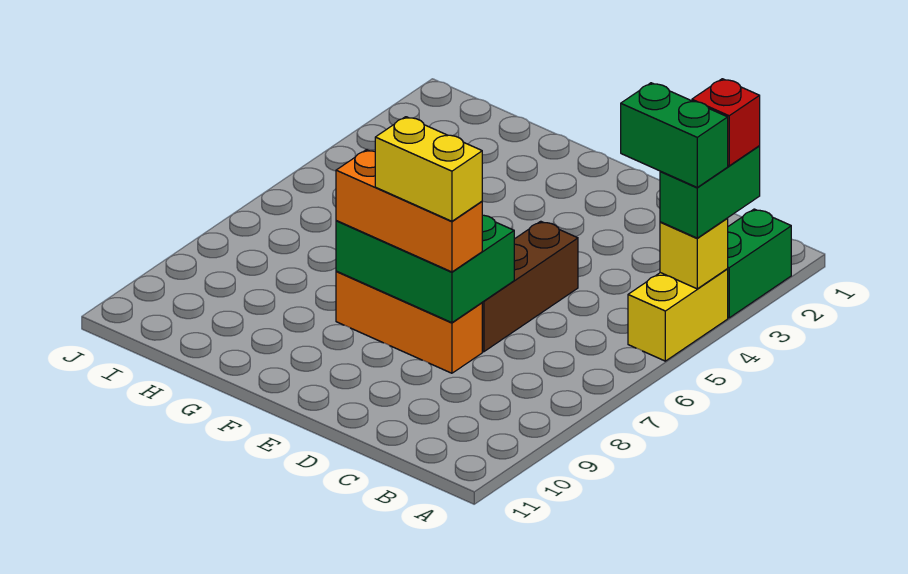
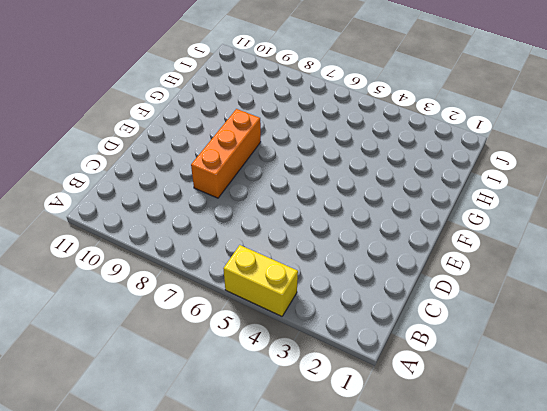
none -> green brick A2:A3 level 1
none -> brown brick D5:D7 level 1

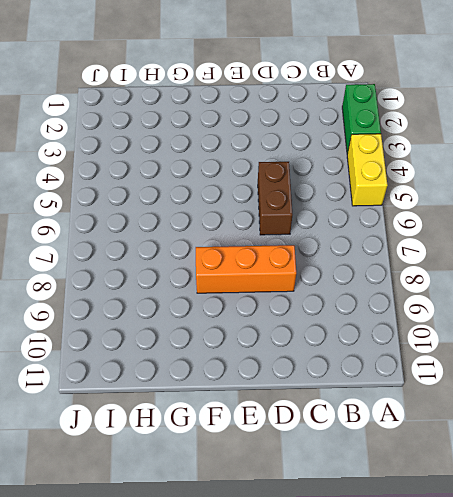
brown brick D5:D6 level 1 -> brown brick D5:D7 level 1
none -> yellow brick A4 level 2
none -> green brick D7:F8 level 2

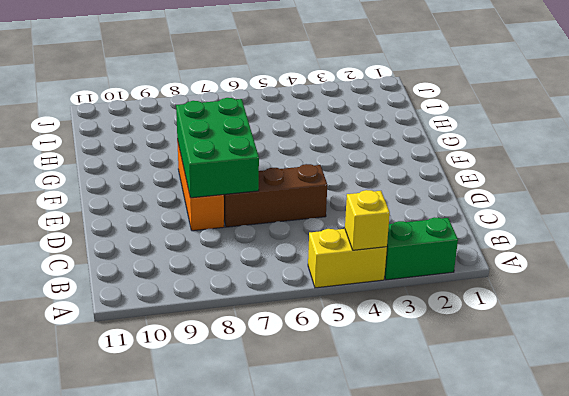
none -> green brick A3:A4 level 3
none -> orange brick D8:F8 level 3

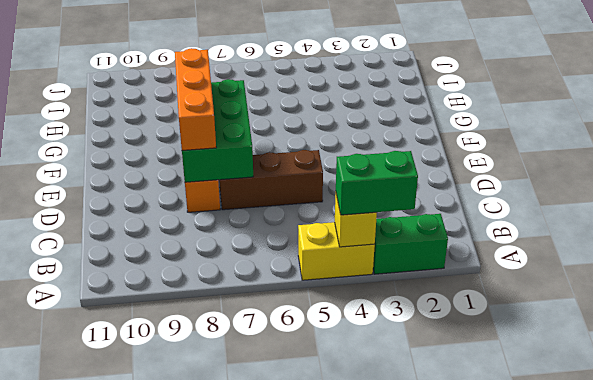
none -> red brick A3 level 4
none -> green brick A4:B4 level 4

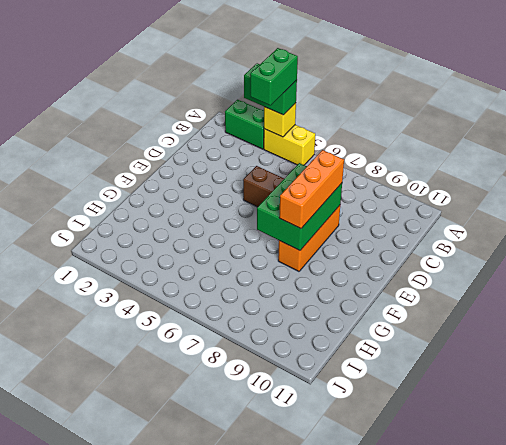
none -> red brick A3 level 4
none -> yellow brick D8:E8 level 4

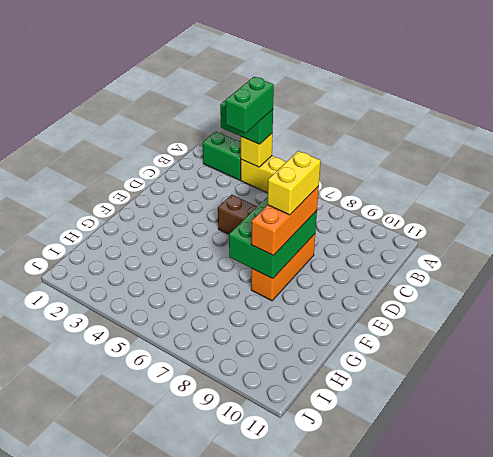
none -> red brick A3 level 4

